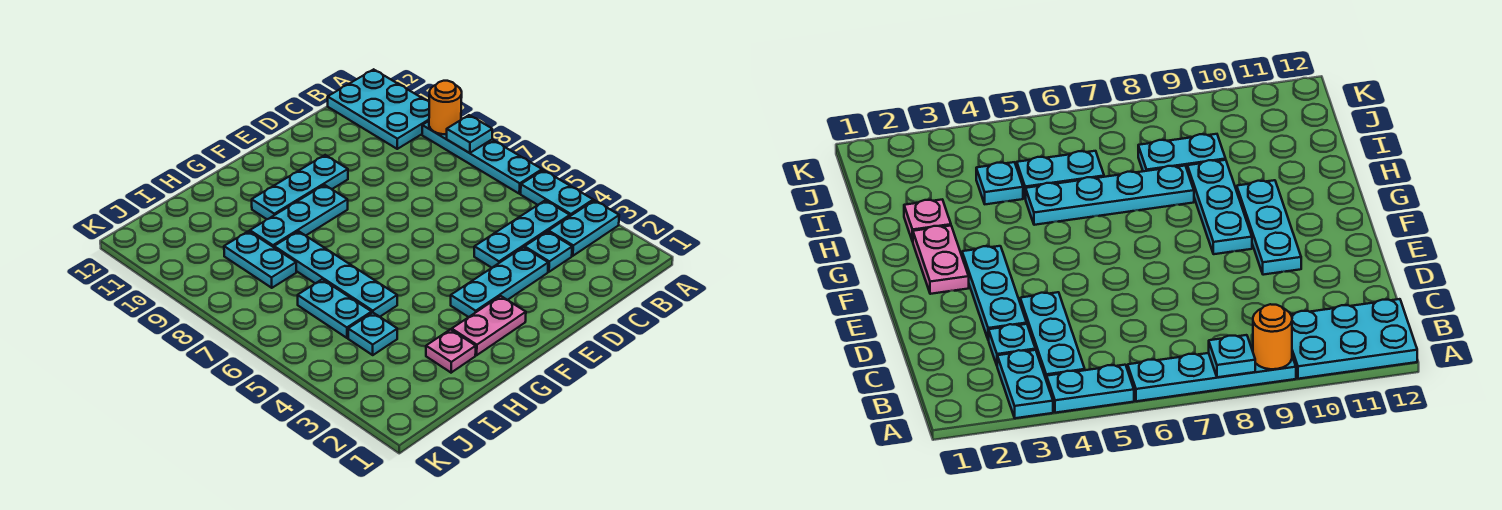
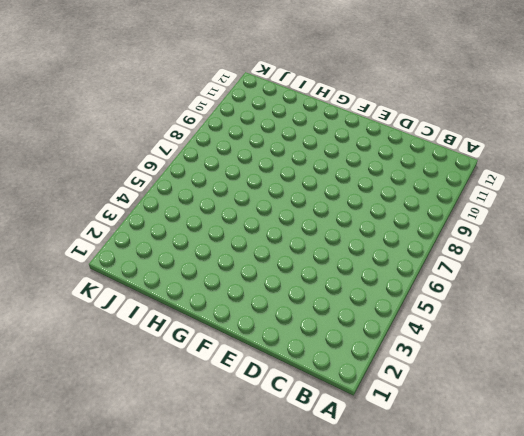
none -> cyan plate A3:B3 level 1
none -> cyan plate A4:A5 level 1
none -> cyan plate A6:A9 level 1

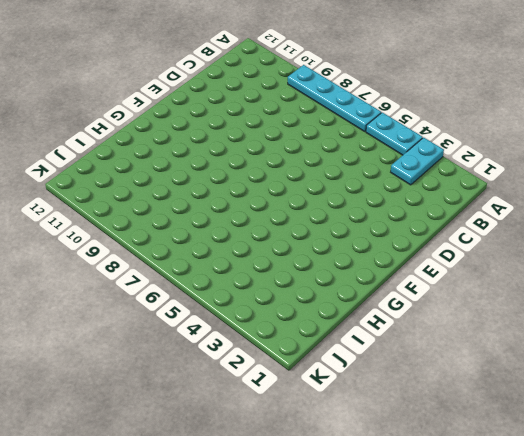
none -> cyan plate A10:B12 level 1
none -> cyan plate B4:D4 level 1
none -> cyan plate C3 level 1

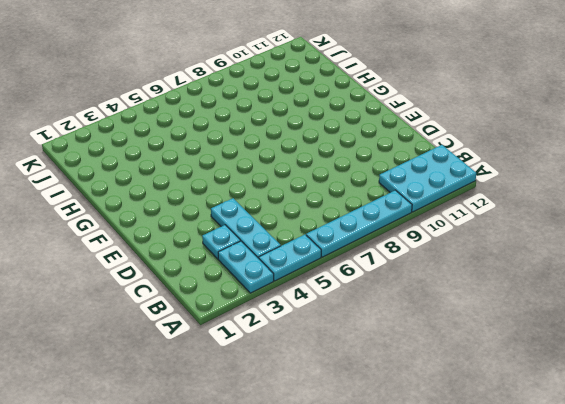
none -> cyan plate D3:F3 level 1
none -> cyan plate E10:G10 level 1
none -> pink plate F2:G2 level 1

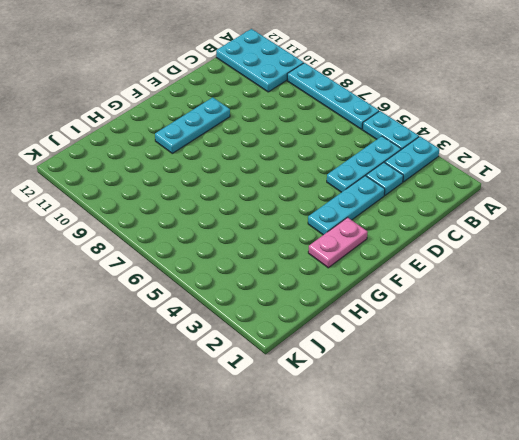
none -> cyan plate F9:H9 level 1
none -> pink plate H2 level 1
none -> cyan plate H5:H8 level 1

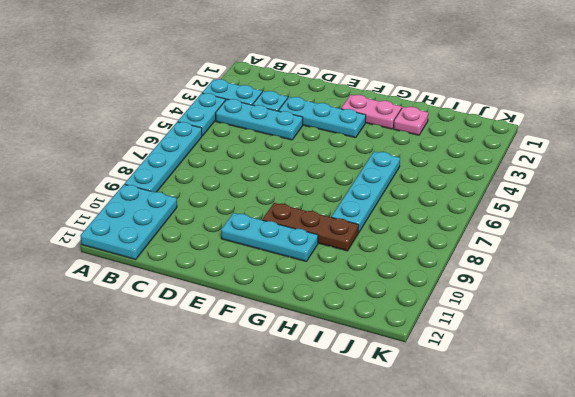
brown plate F9:H9 level 1 -> cyan plate F9:H9 level 1
none -> cyan plate I4 level 1
none -> cyan plate I5:I6 level 1
none -> cyan plate I8:I9 level 1

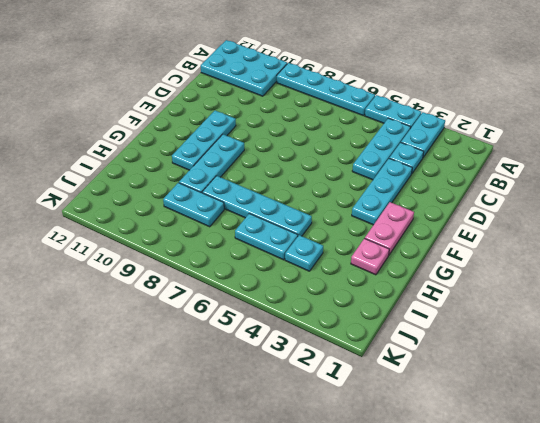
none -> cyan plate A8 level 2
none -> orange round brick A9 level 2

